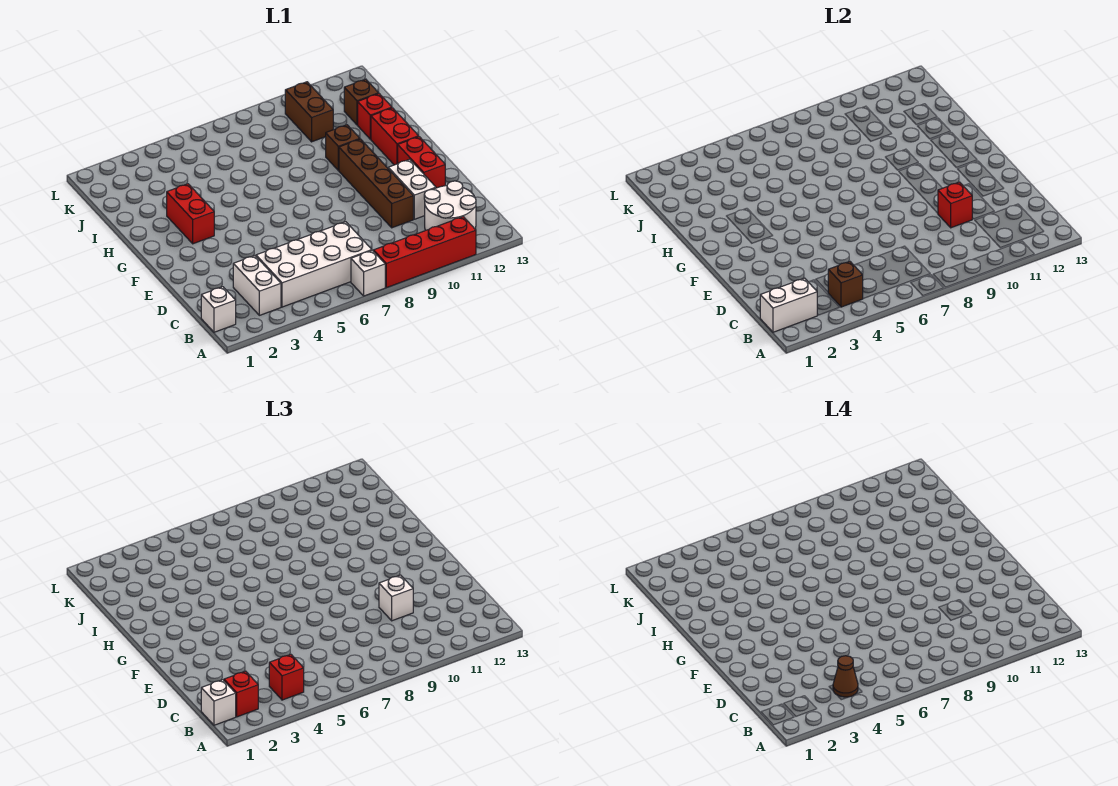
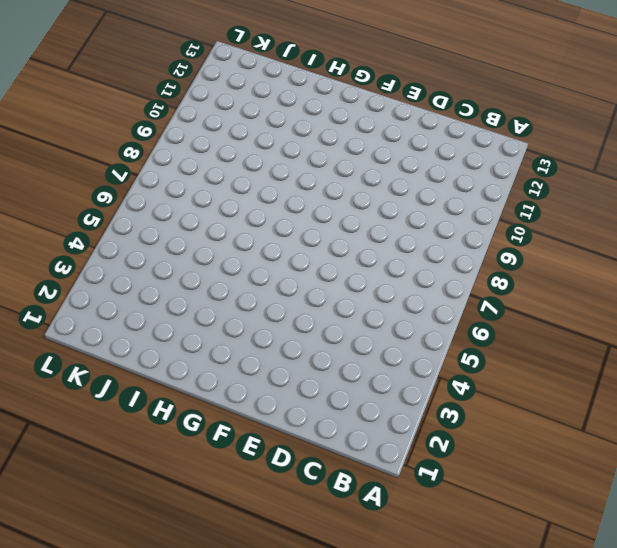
none -> white brick A7 level 1
none -> red brick A8:A11 level 1
none -> white brick B1 level 1

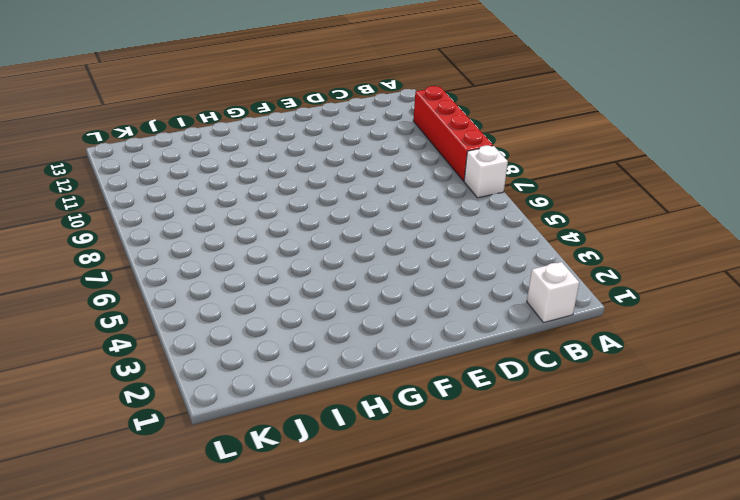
none -> white brick B3:C3 level 1
none -> white brick B4:C7 level 1
none -> white round brick B11:C12 level 1

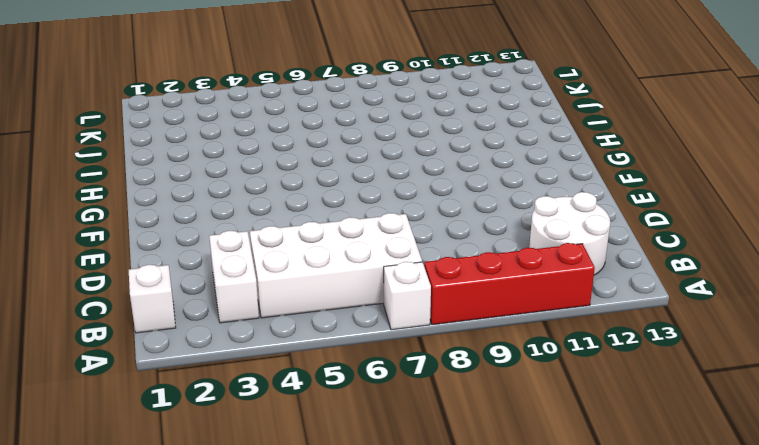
none -> brown brick D10:G10 level 1
none -> white brick D11:E11 level 1
none -> red brick E12:F12 level 1

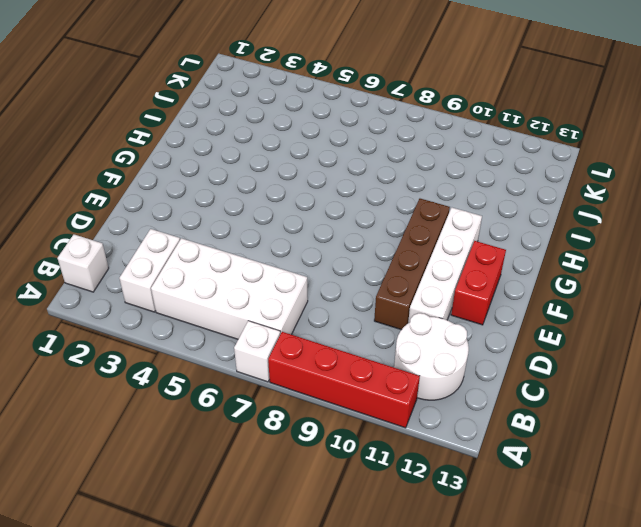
white brick D11:G11 level 1 -> white brick D11:E11 level 1
none -> red brick G3:H3 level 1
none -> red brick G12:H12 level 1
none -> brown brick H10 level 1

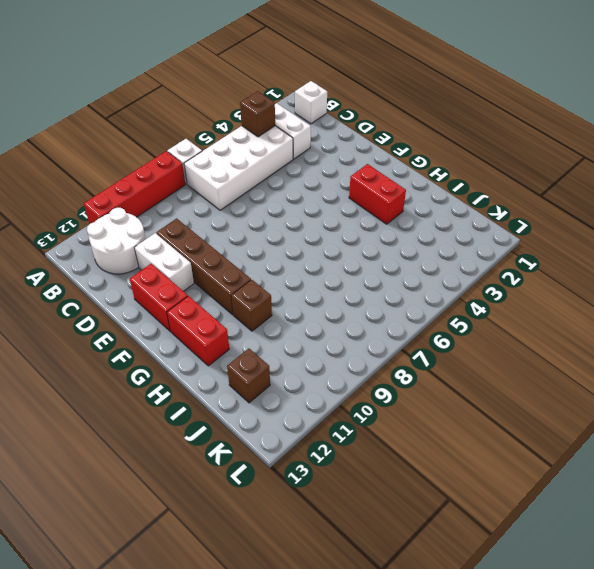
none -> red brick I12 level 1
none -> brown brick J10:K10 level 1
none -> white brick B1:B2 level 2

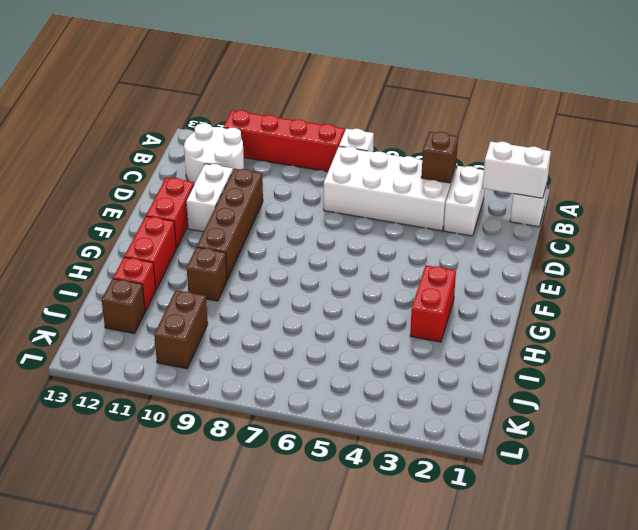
none -> red brick D10 level 2
none -> white brick B1 level 3
none -> red brick B2 level 3

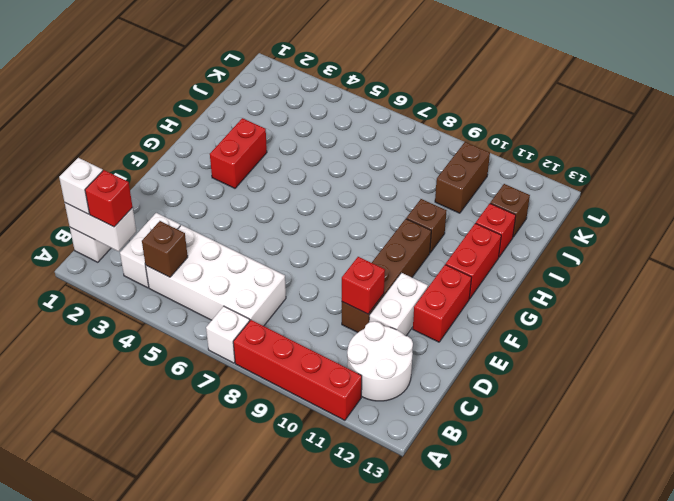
none -> red brick B4 level 3
none -> white brick D10 level 3
none -> brown cone B4 level 4

